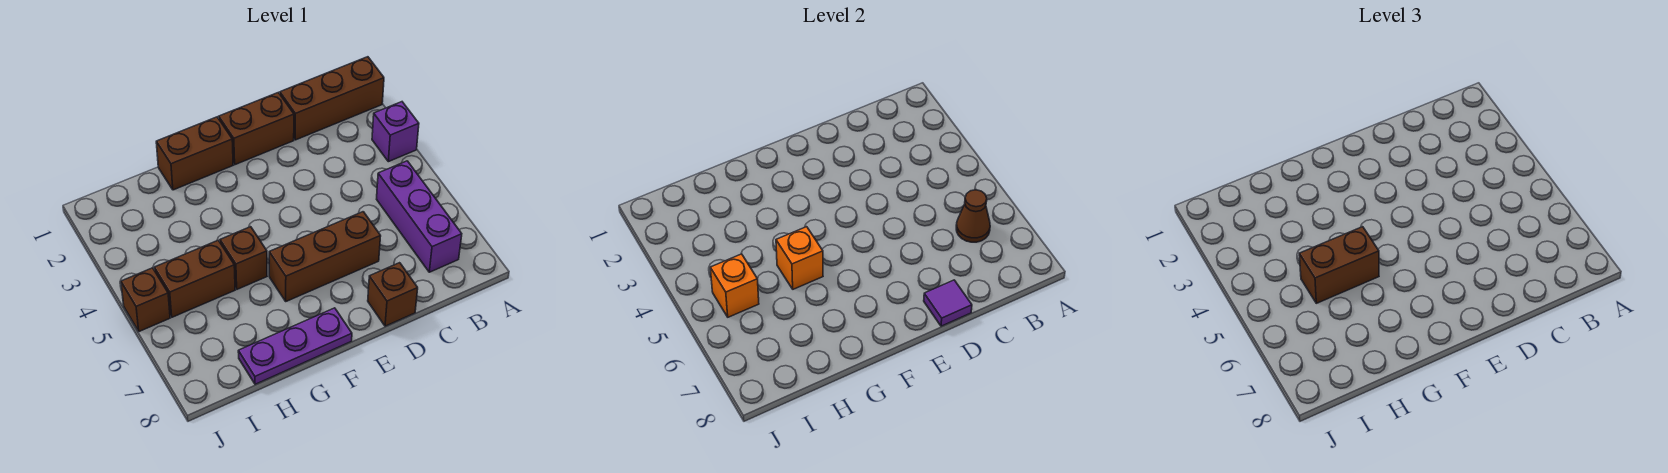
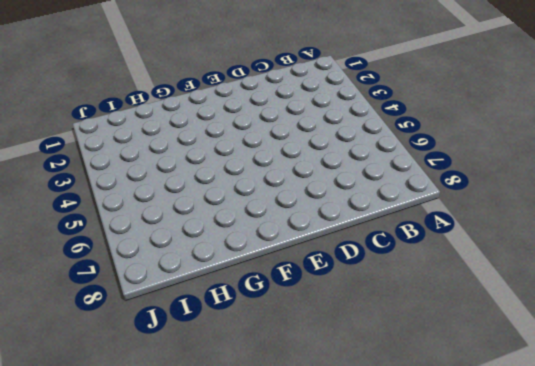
none -> brown brick A1:C1 level 1
none -> purple brick A3 level 1
none -> purple brick B5:B7 level 1

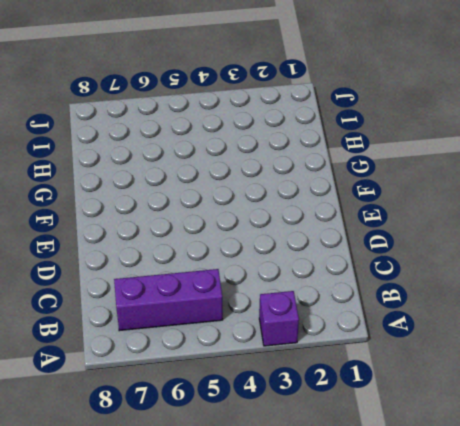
none -> brown brick A1:C1 level 1
none -> brown brick D1:E1 level 1
none -> brown brick D6:F6 level 1

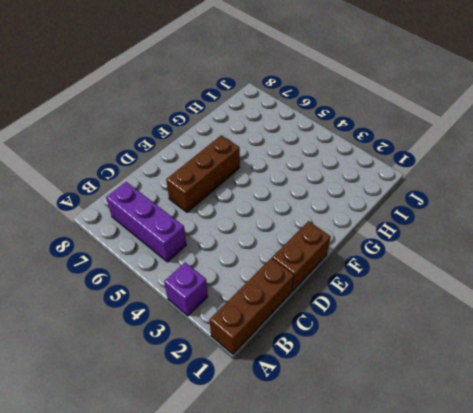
none -> brown brick D8 level 1
none -> brown brick F1:G1 level 1
none -> purple plate F8:H8 level 1

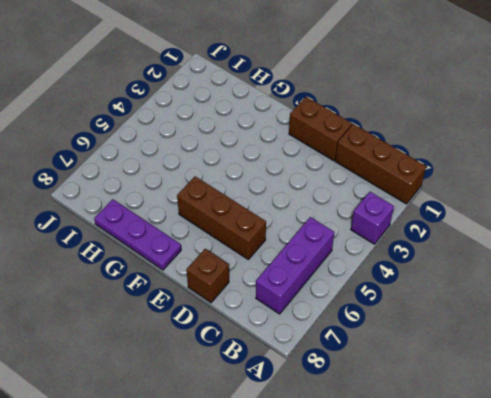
none -> brown brick F1:G1 level 1
none -> brown brick G5 level 1
none -> brown brick H5:I5 level 1

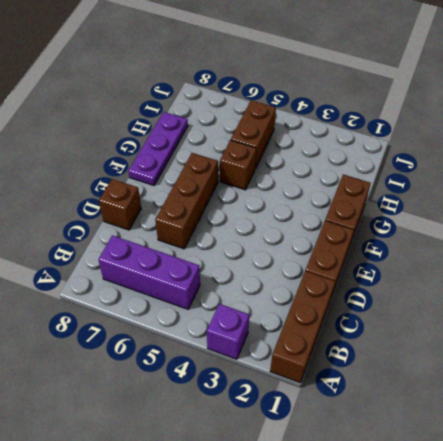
none -> brown brick J5 level 1
none -> brown cone B6 level 2
none -> purple tile D8 level 2

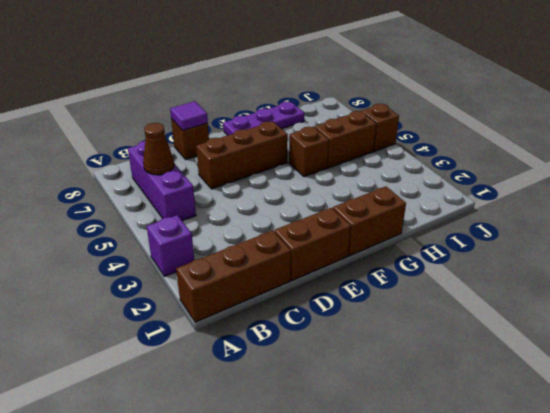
none -> orange brick G5 level 2
none -> orange brick I5 level 2
none -> brown brick G5:H5 level 3

